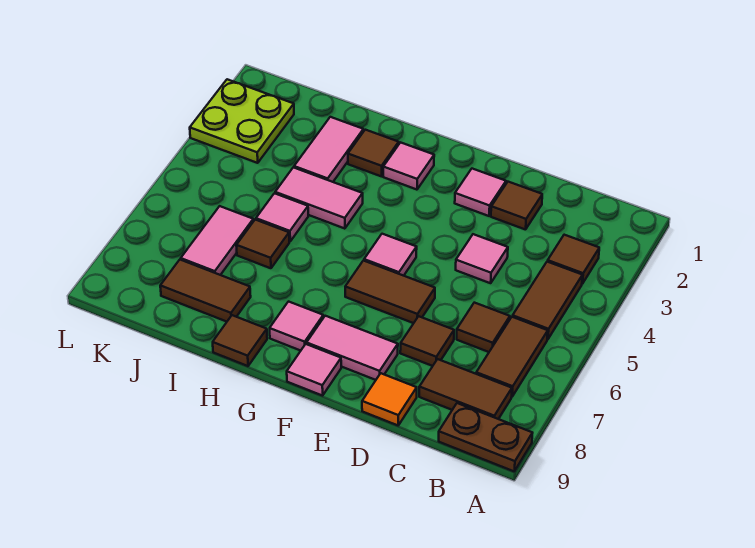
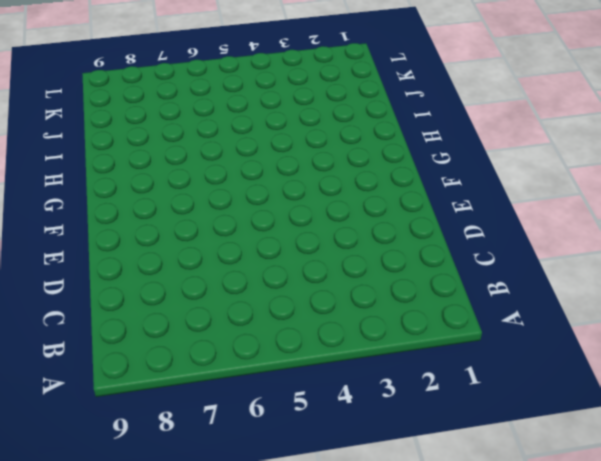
none -> brown plate A9:B9 level 1
none -> brown tile B3 level 1
none -> brown tile B4:B5 level 1

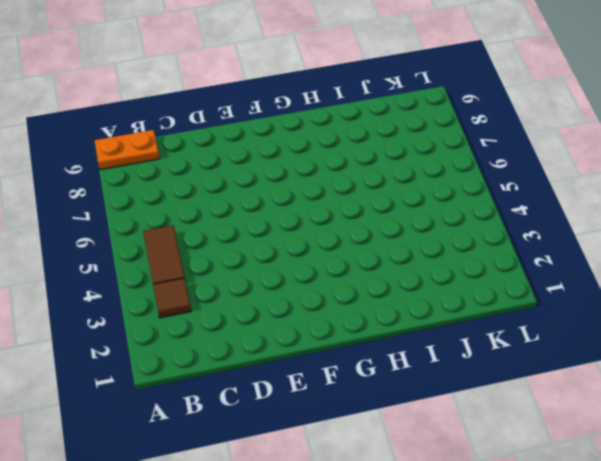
orange plate A9:B9 level 1 -> brown plate A9:B9 level 1
none -> brown tile B6:B7 level 1
none -> brown tile B8:C8 level 1
none -> brown tile C6 level 1

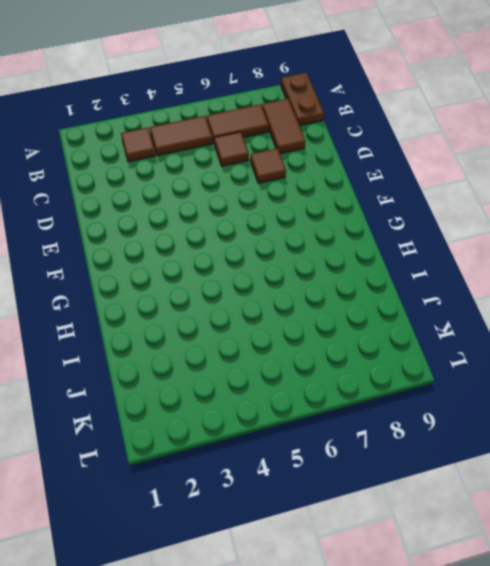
none -> brown tile D2 level 1
none -> pink tile D4 level 1
none -> orange tile D9 level 1

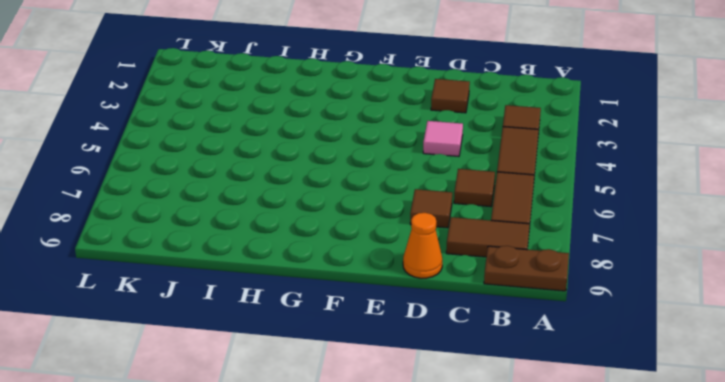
orange cone D9 level 1 -> orange tile D9 level 1
none -> pink tile E2 level 1
none -> brown tile E6:F6 level 1
none -> pink tile E8:F8 level 1

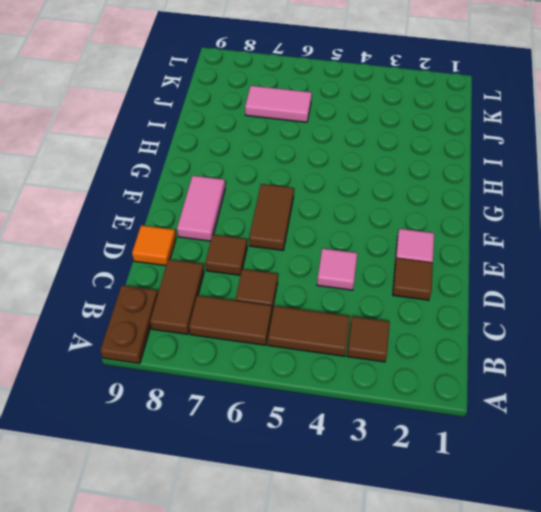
none -> pink tile F5 level 1
none -> pink tile F9 level 1
none -> pink tile G2 level 1

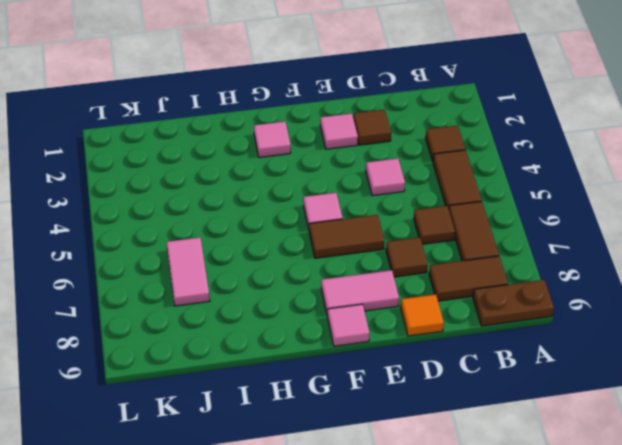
none -> pink tile G8 level 1
none -> brown tile H2 level 1
none -> pink tile H4:I4 level 1

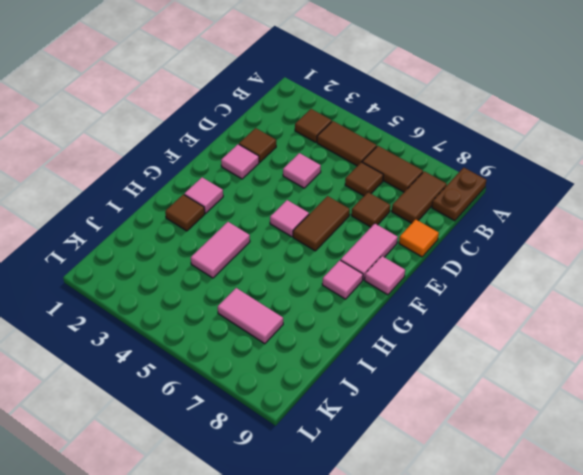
none -> brown tile H9 level 1
none -> pink tile I2:I3 level 1
none -> pink tile I5 level 1

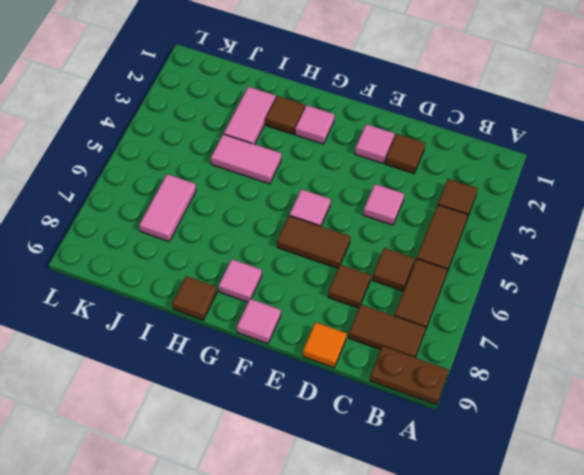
none -> pink tile E8:F8 level 1
none -> pink tile I5 level 1
none -> brown tile I6 level 1

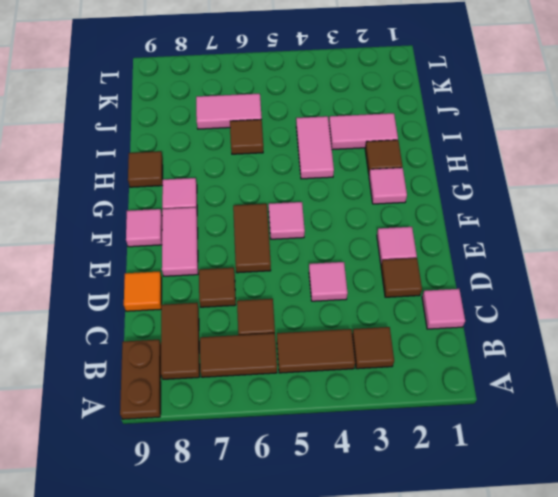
pink tile C1 level 1 -> pink tile I5 level 1
none -> brown tile I8:J8 level 1
none -> lime plate K2:L3 level 1

